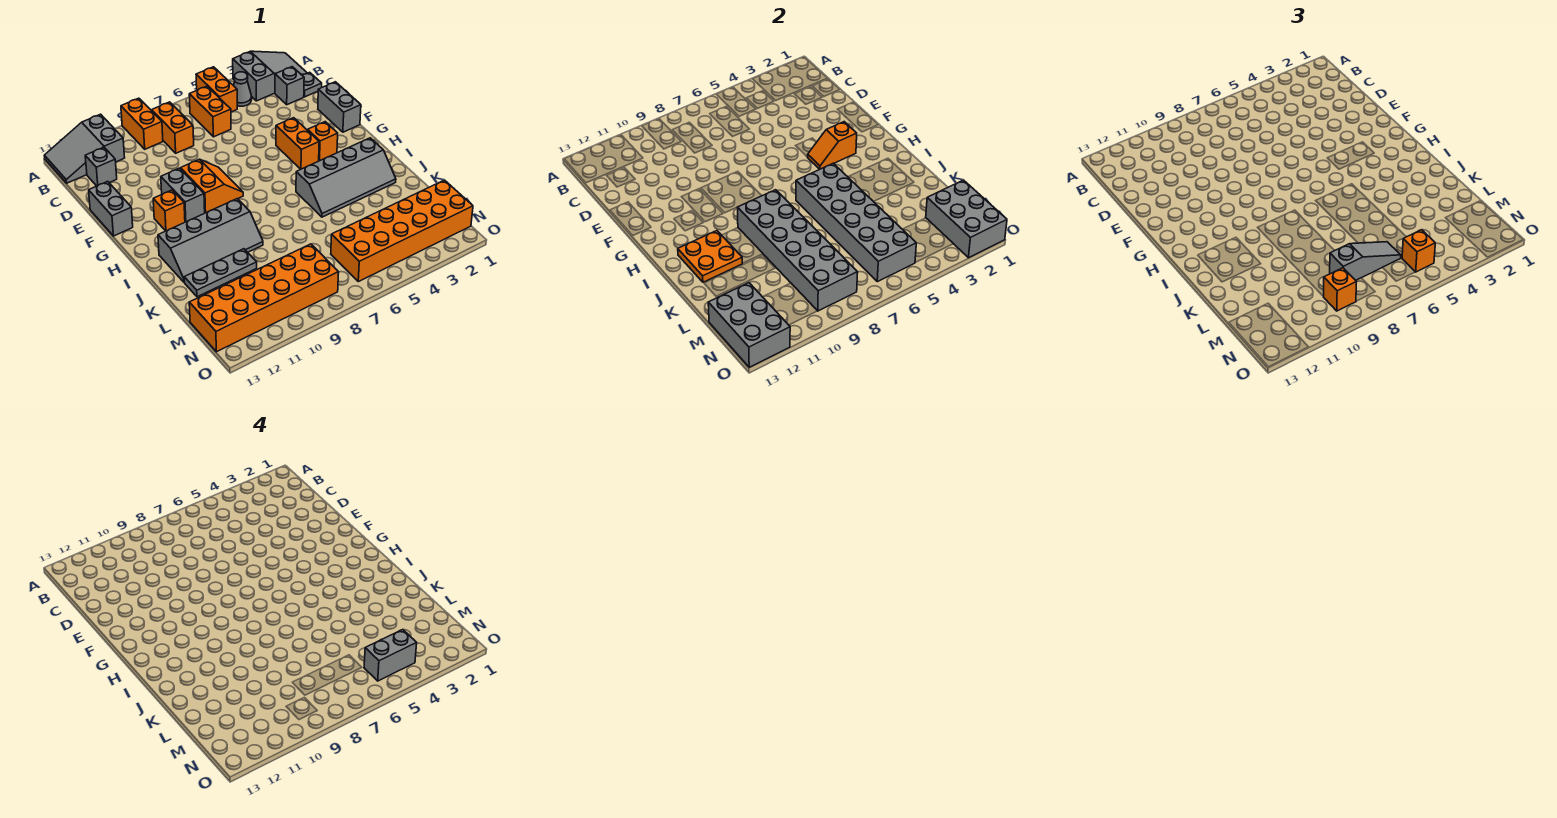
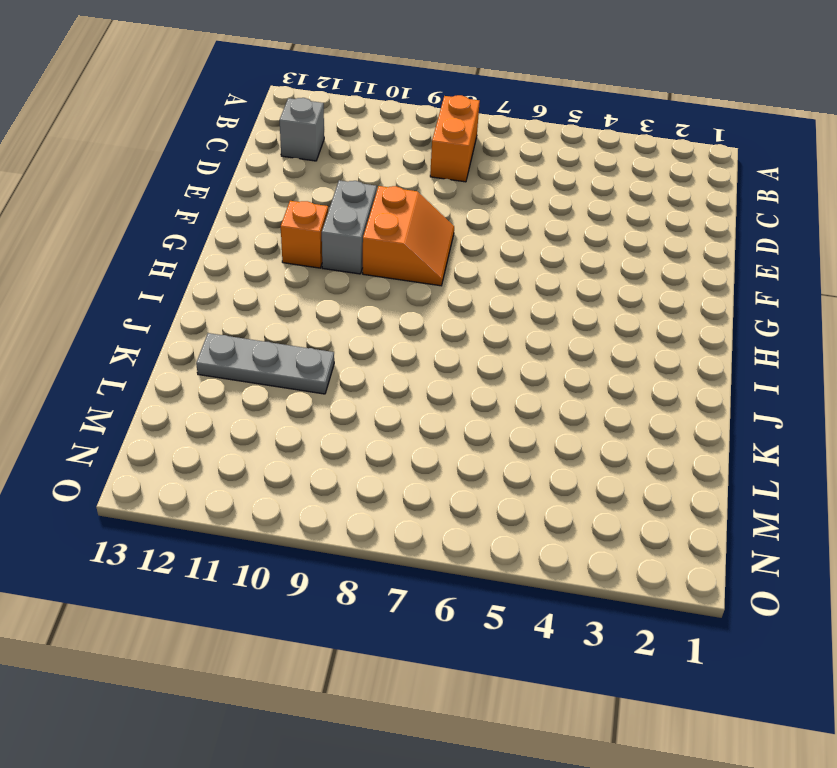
none -> grey slope A1:B3 level 1 top 3
none -> orange brick A5:B5 level 1
none -> orange brick A9:B9 level 1
none -> grey slope A11:B13 level 1 top 11

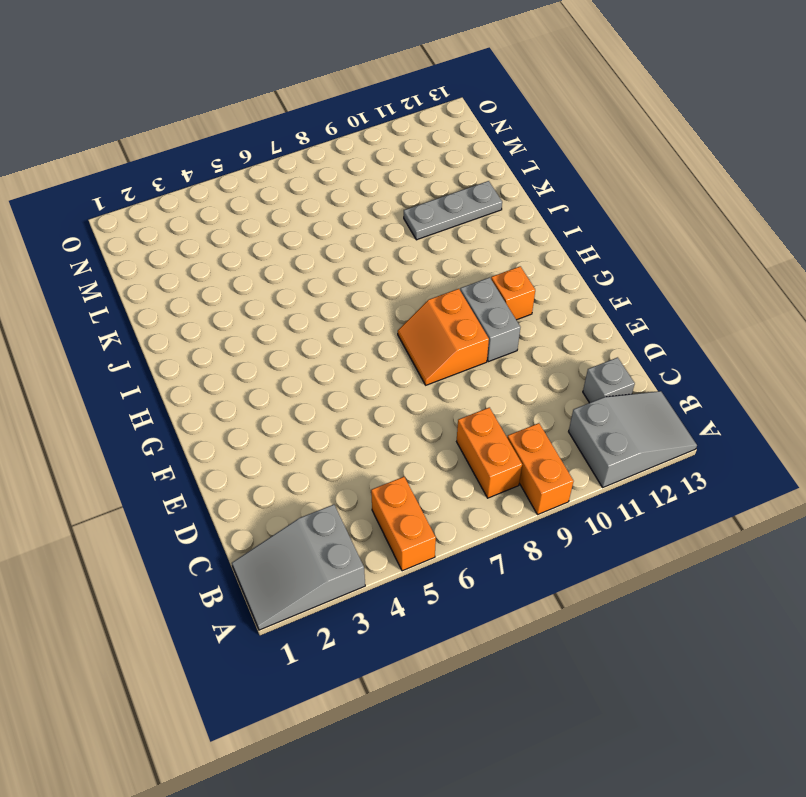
none -> grey cone B4 level 1
none -> orange brick B6:C6 level 1
none -> grey plate C1 level 1
none -> grey brick C2 level 1

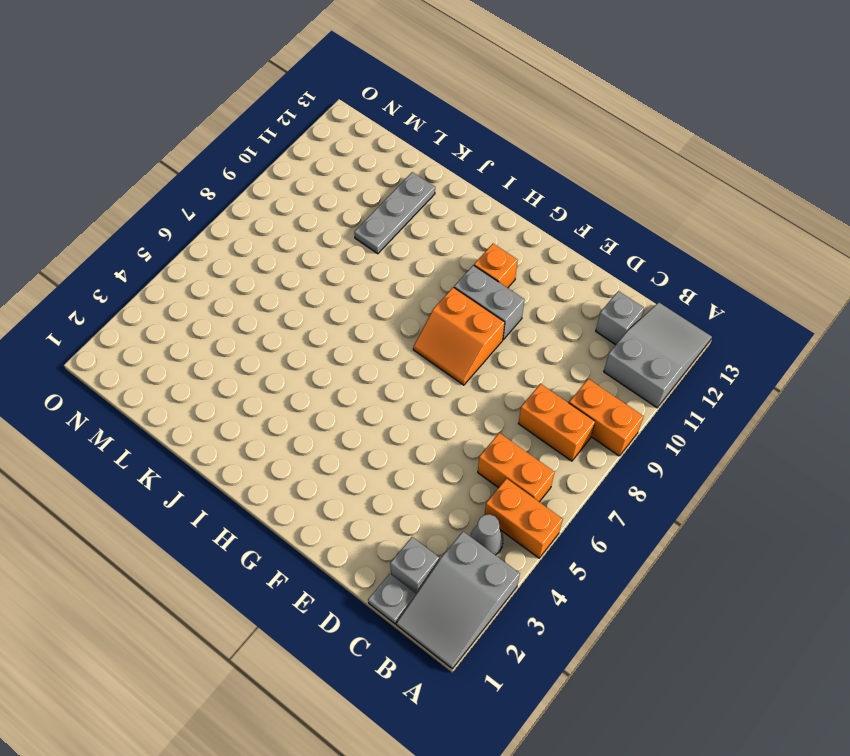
none -> grey brick E1:F1 level 1
none -> grey brick E13:F13 level 1
none -> orange brick F4:G4 level 1
none -> orange brick G3 level 1

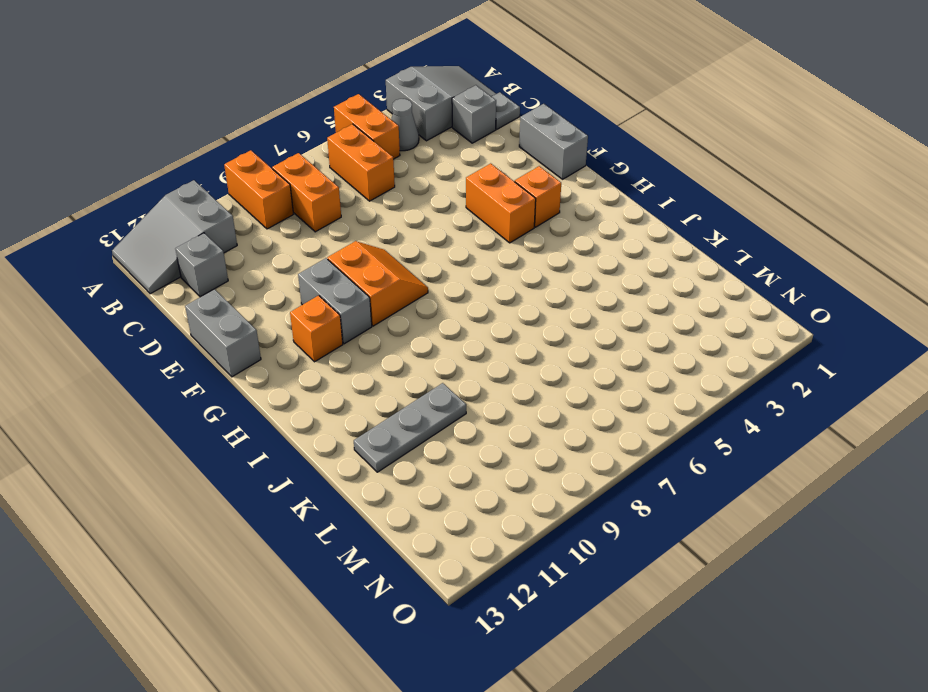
none -> grey slope I2:J5 level 1 top I
none -> grey slope I9:J12 level 1 top I
none -> orange brick M1:N6 level 1
none -> orange brick M8:N13 level 1

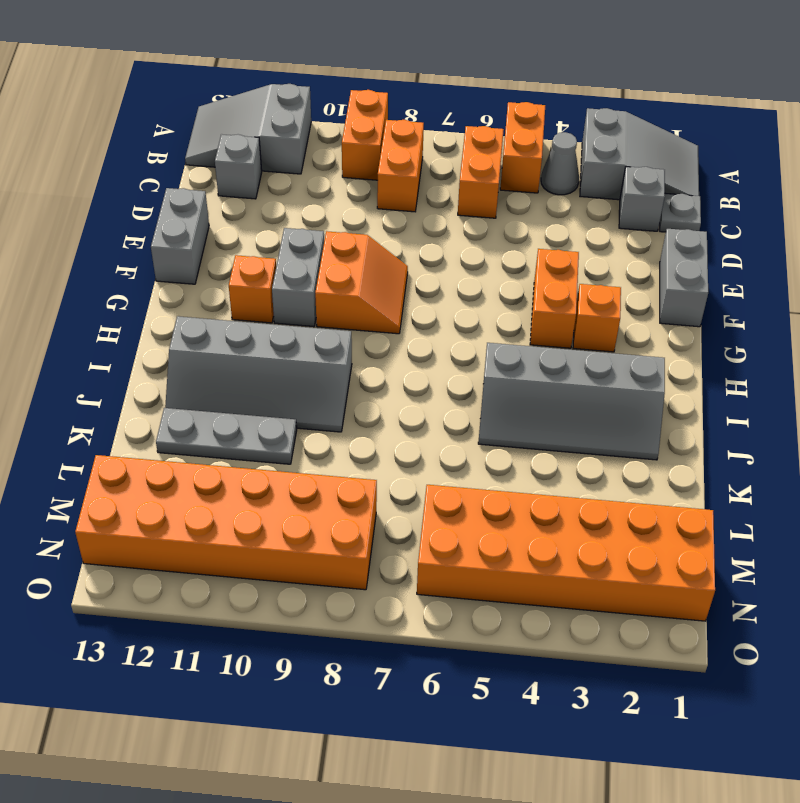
none -> orange slope G3:G4 level 2 top 3
none -> grey brick I5:N6 level 2
none -> grey brick I8:N9 level 2
none -> orange plate I11:J12 level 2

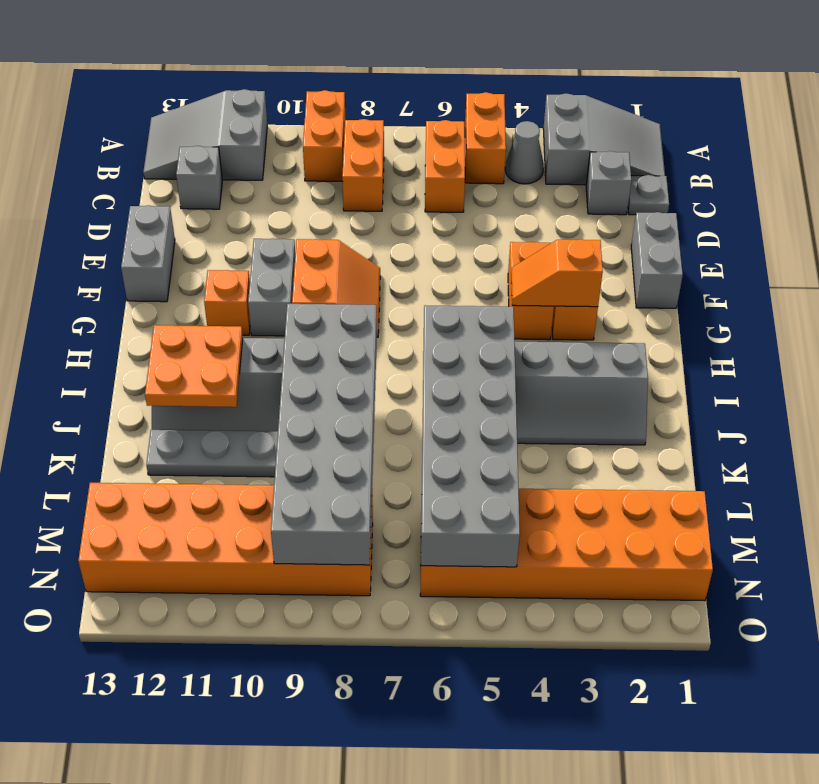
none -> grey brick M1:O2 level 2
none -> grey brick M12:O13 level 2
none -> grey slope M6:M8 level 3 top 8
none -> orange brick N5 level 3

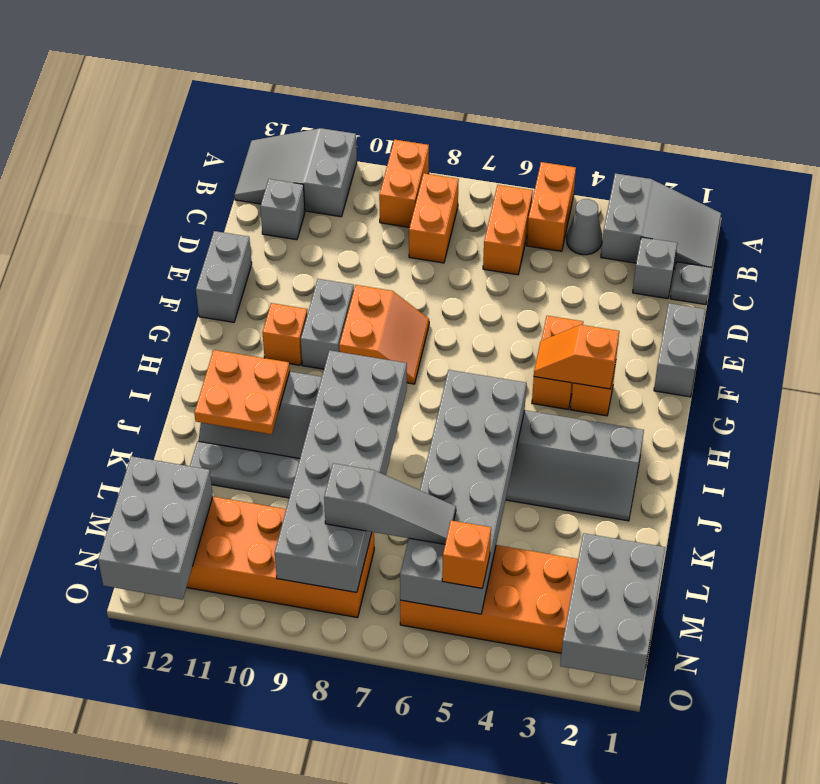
none -> orange brick N9 level 3
none -> grey brick N4:N5 level 4

